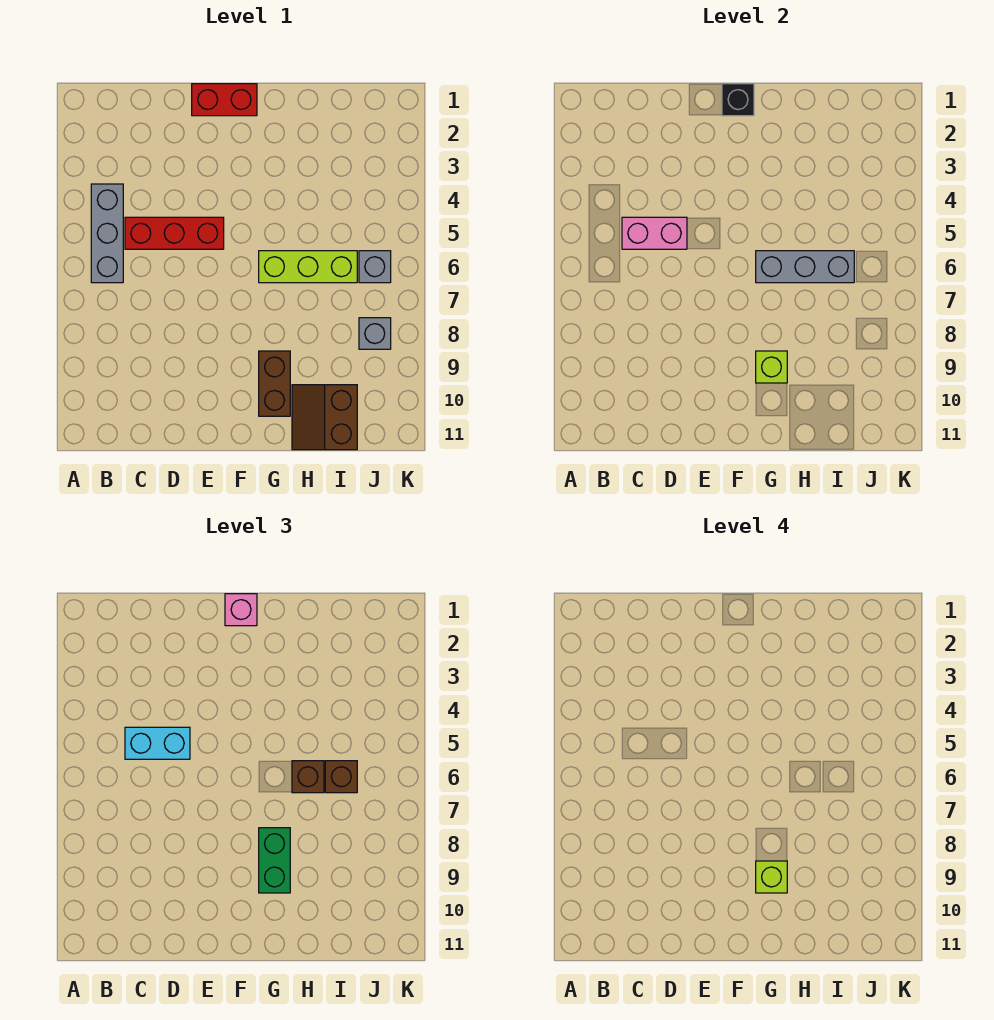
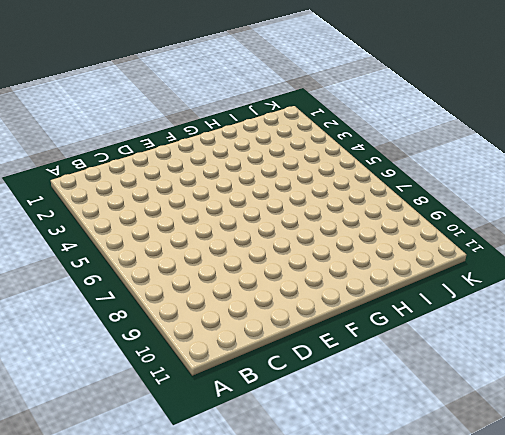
none -> grey brick B4:B6 level 1
none -> red brick C5:E5 level 1
none -> red brick E1:F1 level 1

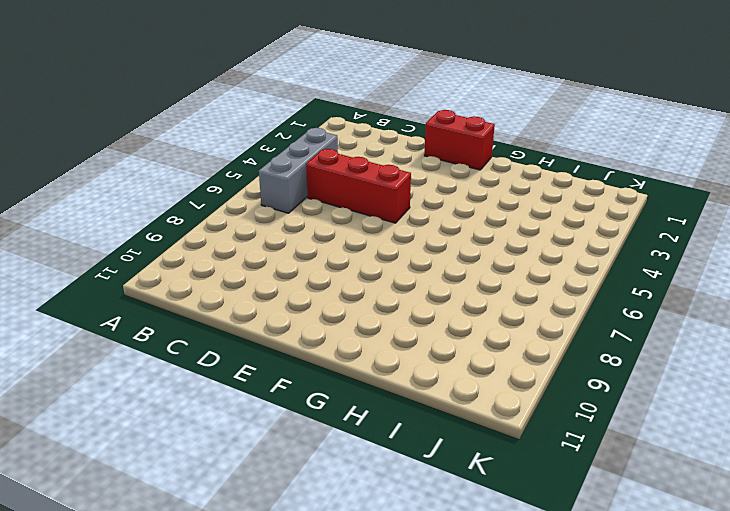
none -> lime brick G6:I6 level 1
none -> brown brick G9:G10 level 1
none -> brown slope H10:I11 level 1 top I

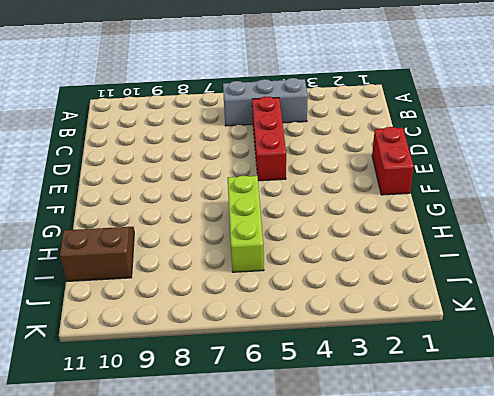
none -> brown brick G9:G10 level 1
none -> grey brick J6 level 1
none -> grey brick J8 level 1

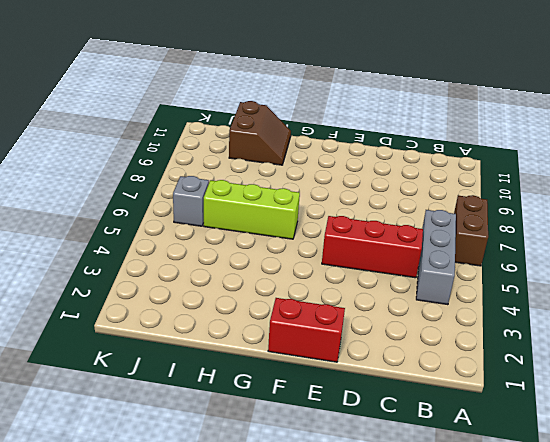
brown brick A6:A7 level 1 -> brown brick G9:G10 level 1
none -> grey brick J8 level 1
none -> pink brick C5:D5 level 2
none -> black brick F1 level 2

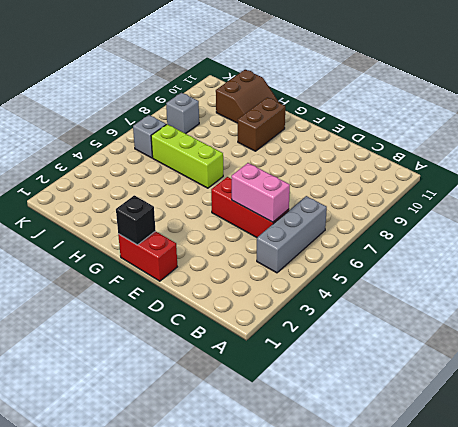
none -> grey brick G6:I6 level 2
none -> lime brick G9 level 2
none -> cyan brick C5:D5 level 3

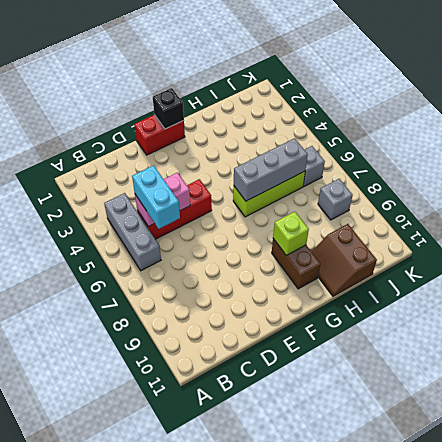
cyan brick C5:C6 level 3 -> cyan brick C5:D5 level 3
none -> pink brick F1 level 3
none -> green brick G8:G9 level 3
none -> brown brick H6 level 3

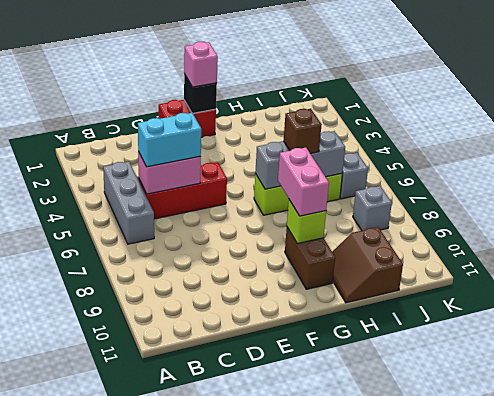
pink brick G8:G9 level 3 -> green brick G8:G9 level 3
none -> brown brick I6 level 3
none -> lime brick G9 level 4

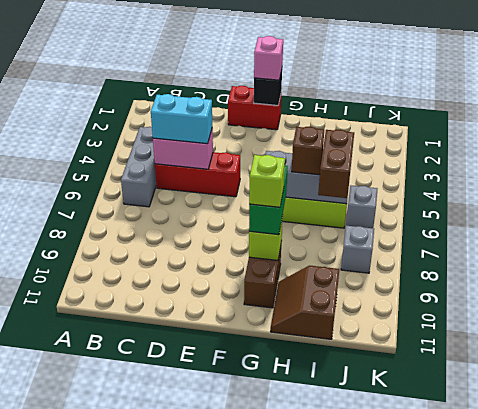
brown brick I6:I7 level 3 -> brown brick I6 level 3

